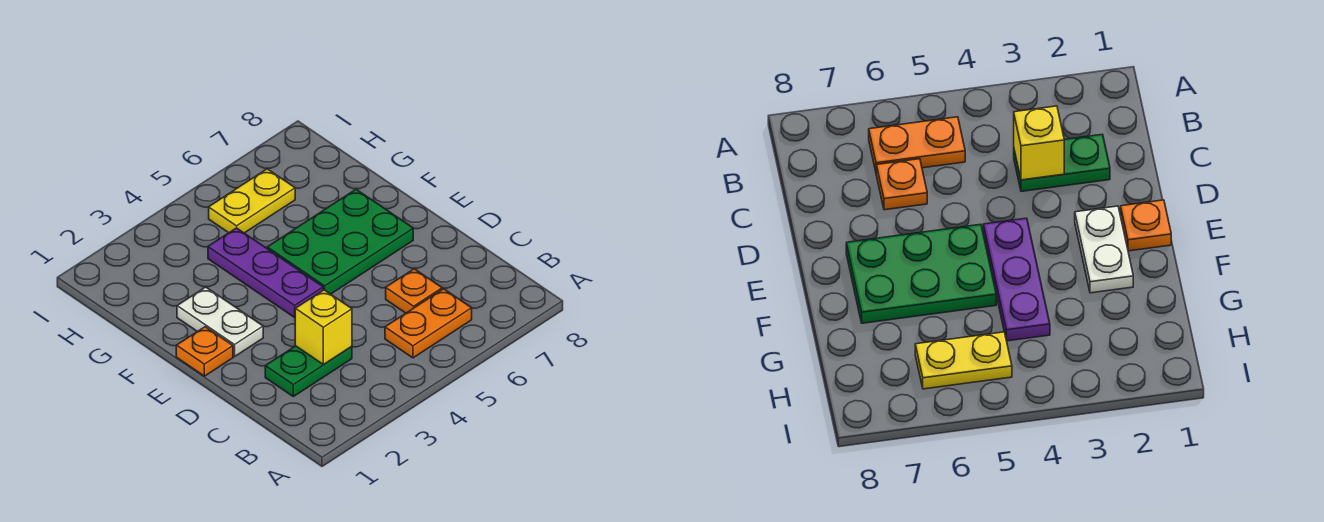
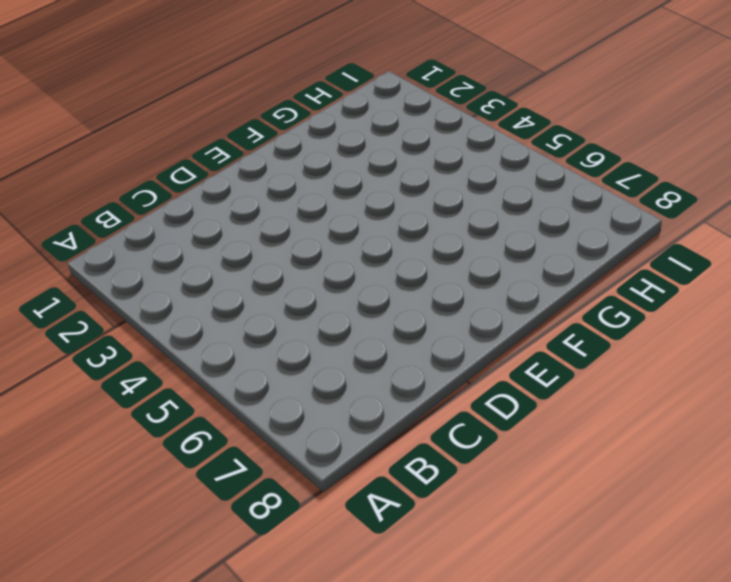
none -> orange plate B5:B6 level 1
none -> green plate C2:C3 level 1

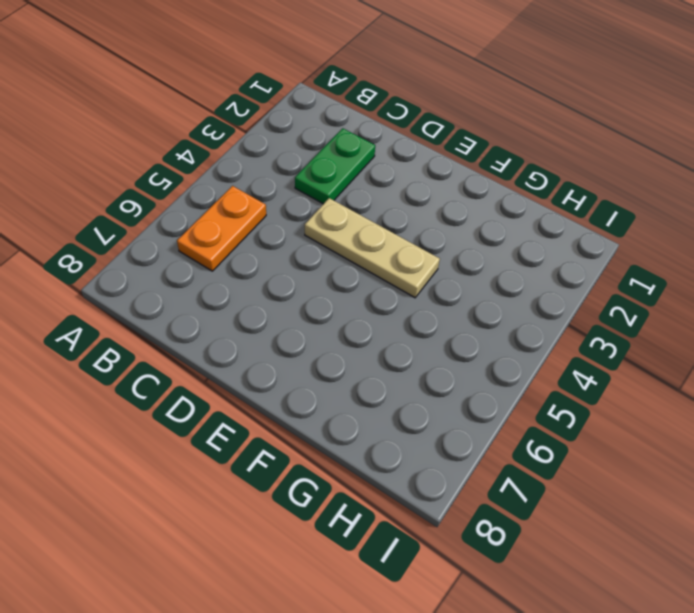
tan plate D4:F4 level 1 -> purple plate E4:G4 level 1
none -> orange plate C6 level 1
none -> orange plate E1 level 1

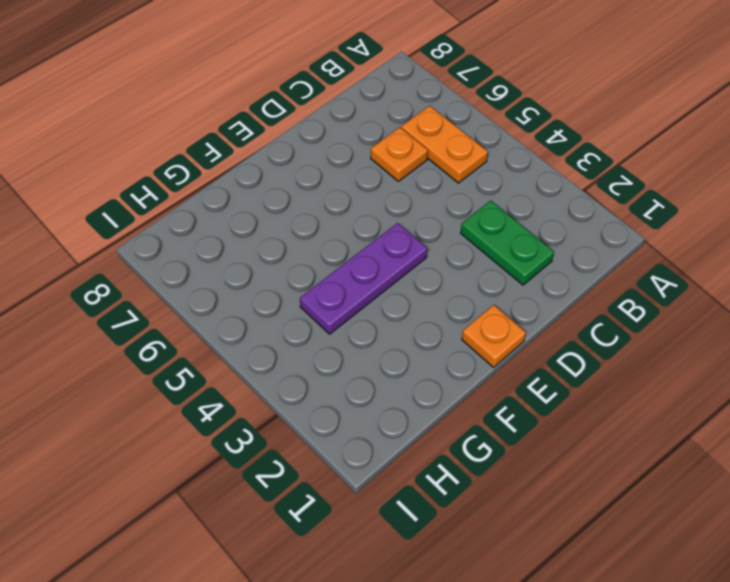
none -> white plate E2:F2 level 1
none -> green plate E5:F7 level 1

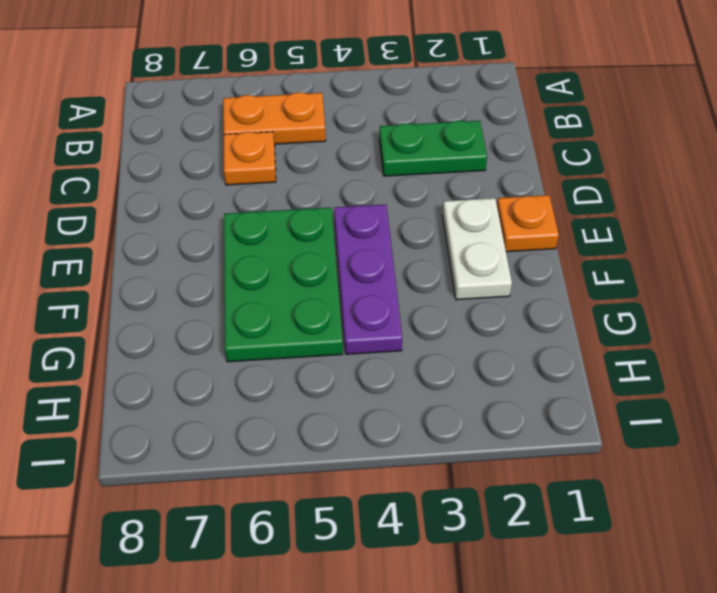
green plate E5:G6 level 1 -> green plate E5:F7 level 1
none -> yellow plate H5:H6 level 1
none -> yellow brick C3 level 2

